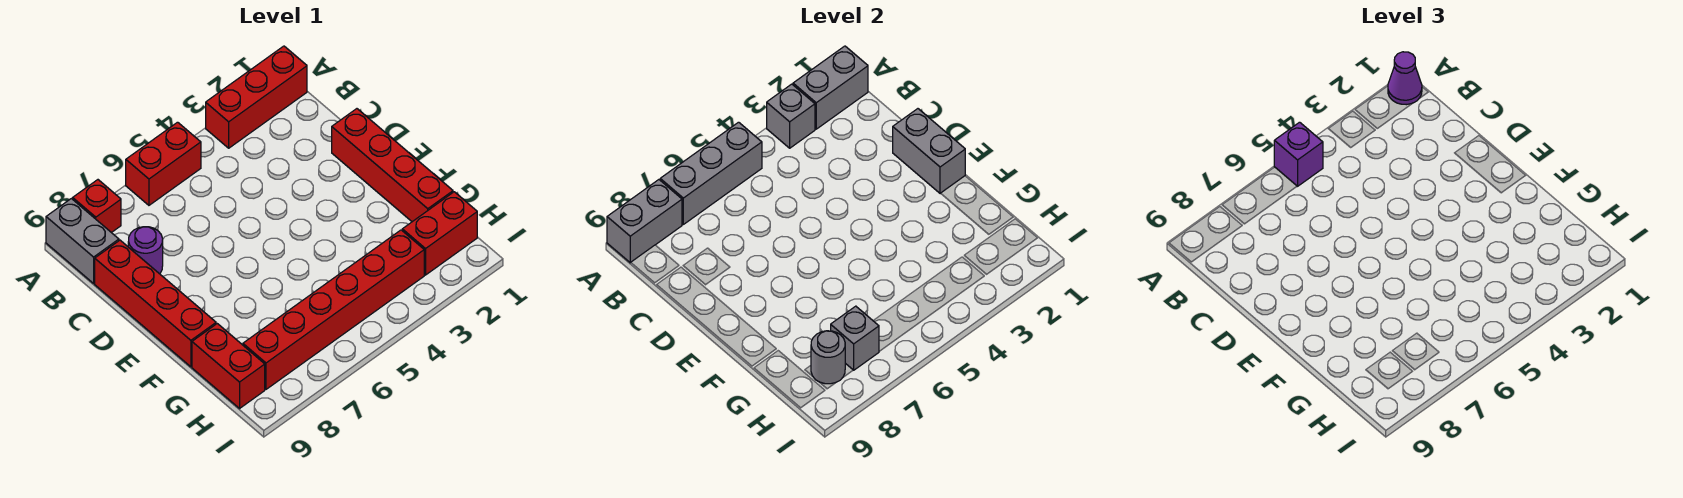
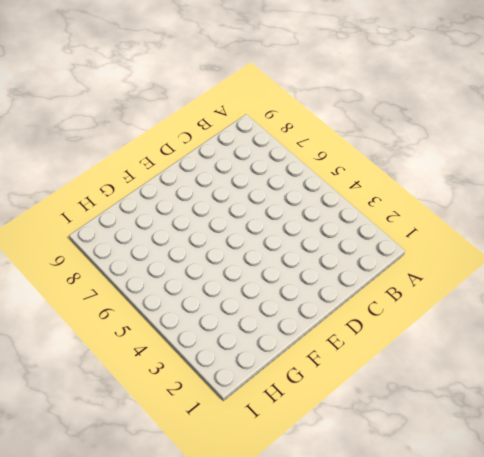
none -> red brick A1:A3 level 1
none -> red brick A5:A6 level 1
none -> red brick A8 level 1

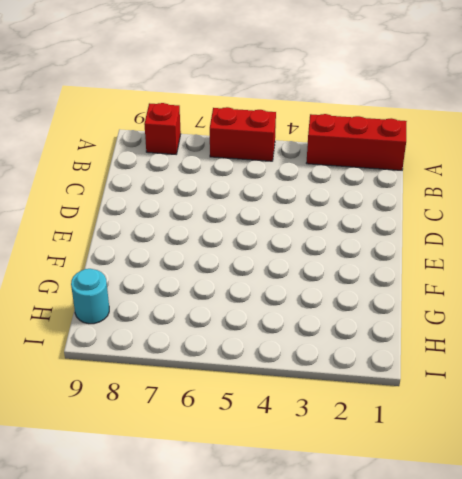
cyan round brick H9 level 1 -> red brick G9:H9 level 1
none -> grey brick A9:B9 level 1
none -> purple round brick C8 level 1
none -> red brick C9:F9 level 1

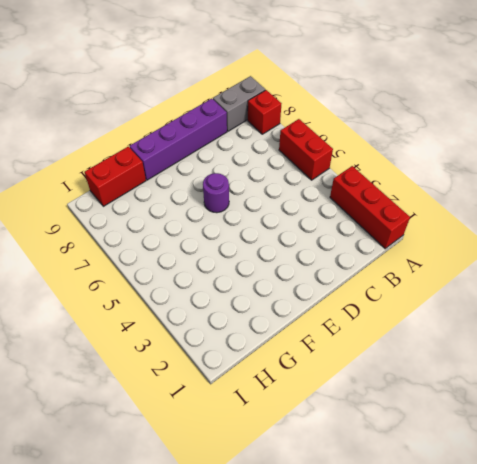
purple brick C9:F9 level 1 -> red brick C9:F9 level 1
purple round brick E6 level 1 -> purple round brick C8 level 1
none -> red brick D1:G1 level 1
none -> red brick H1:H2 level 1
none -> red brick H3:H8 level 1

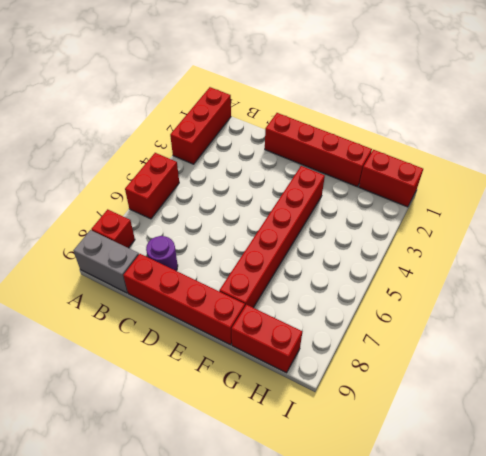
red brick F3:F8 level 1 -> red brick H3:H8 level 1
red brick H1:I1 level 1 -> red brick H1:H2 level 1
none -> grey brick A1:A2 level 2
none -> grey brick A3 level 2
none -> grey brick A5:A7 level 2

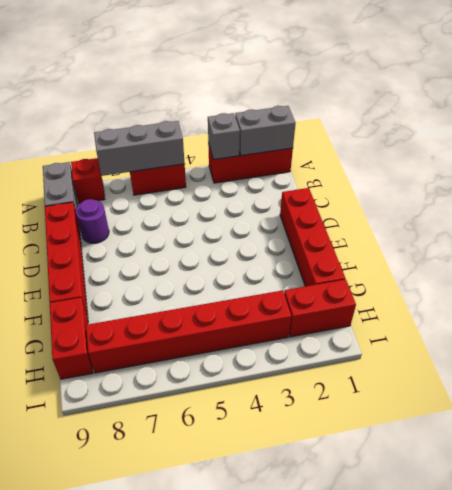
none -> grey brick A8:A9 level 2
none -> grey brick D1:E1 level 2
none -> grey brick H7 level 2

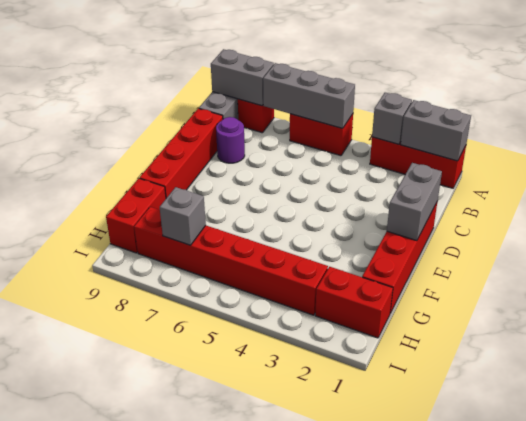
none -> grey round brick H8 level 2
none -> purple cone A1 level 3
none -> purple brick A5 level 3

